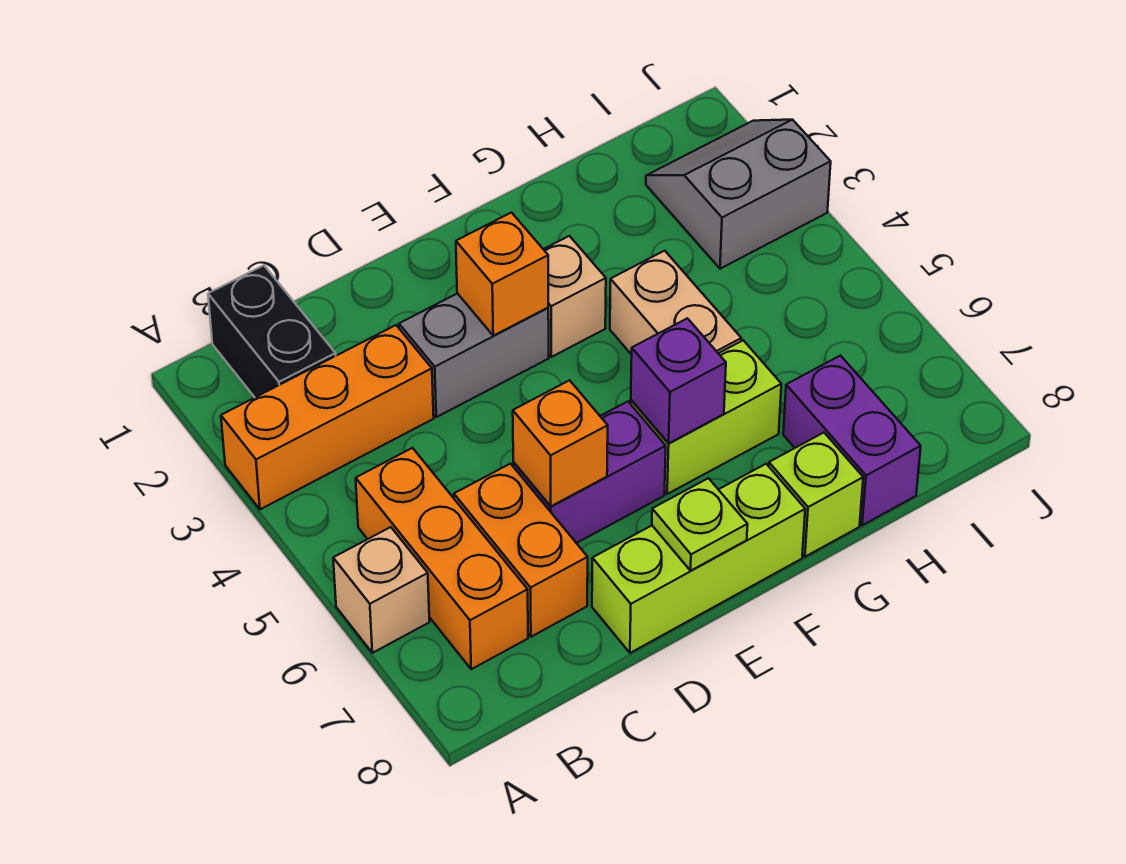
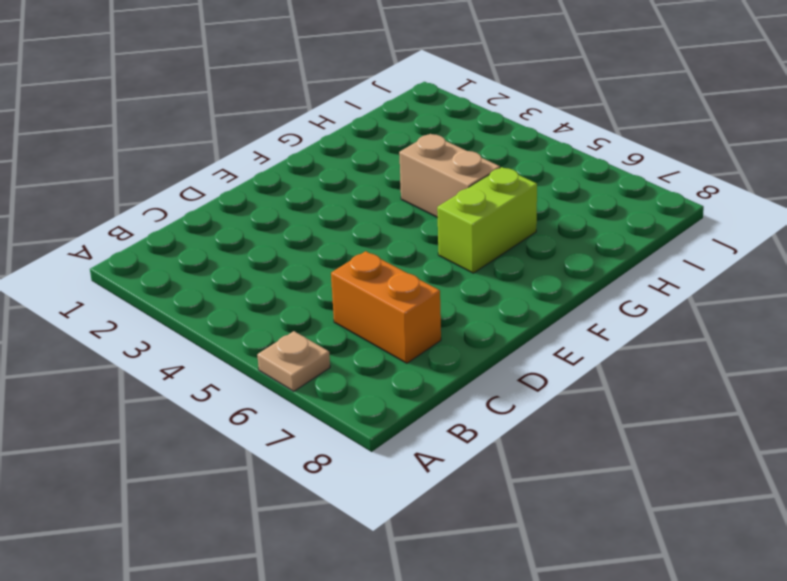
tan plate A6 level 1 -> tan brick A6 level 1
none -> orange brick A3:C3 level 1
none -> black brick B1:B2 level 1
none -> orange brick B5:B7 level 1

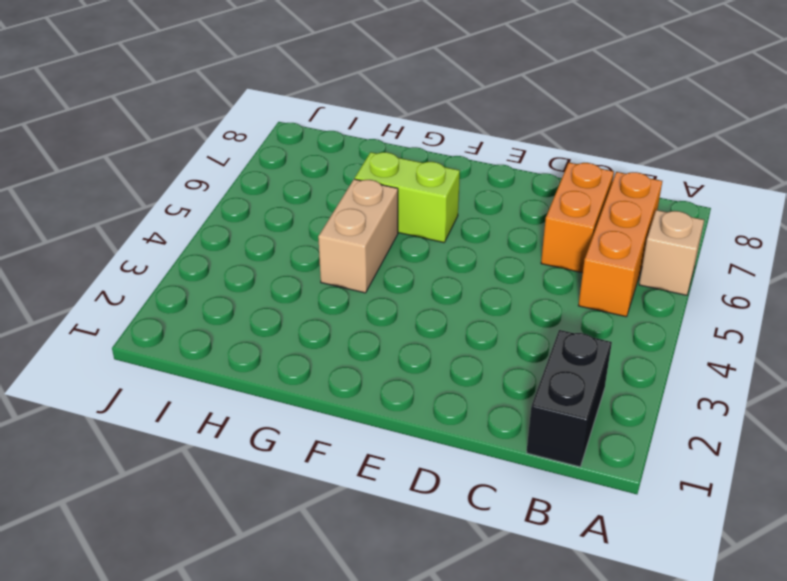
none -> orange brick A3:C3 level 1
none -> grey brick D3:E3 level 1
none -> purple brick D6:E6 level 1

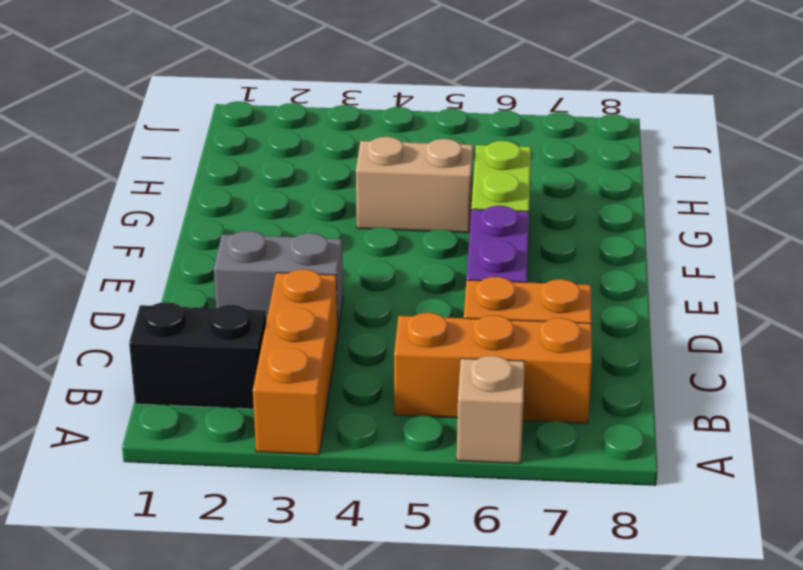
grey brick D2:D3 level 1 -> grey brick D3:E3 level 1
none -> lime brick D8:F8 level 1
none -> tan brick F3 level 1
none -> lime brick G8 level 1

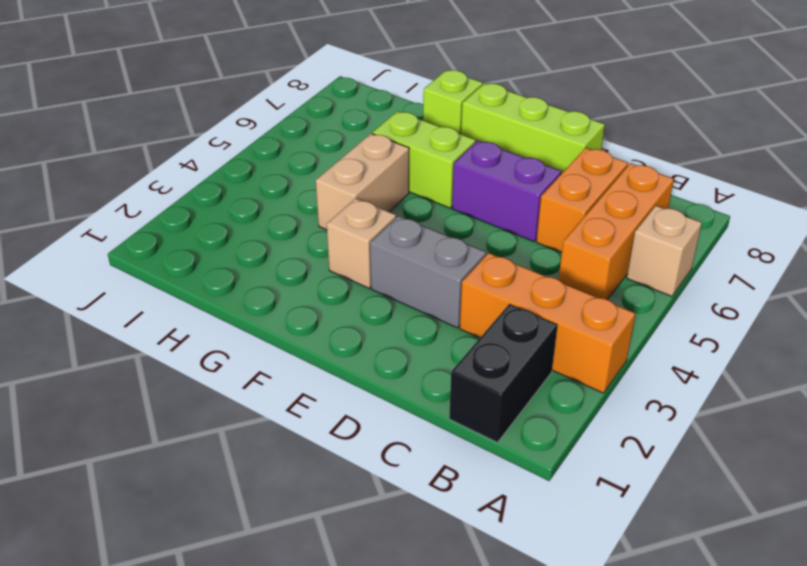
none -> purple brick H7:H8 level 1
none -> grey slope I2:J3 level 1 top 3
none -> orange brick D6 level 2

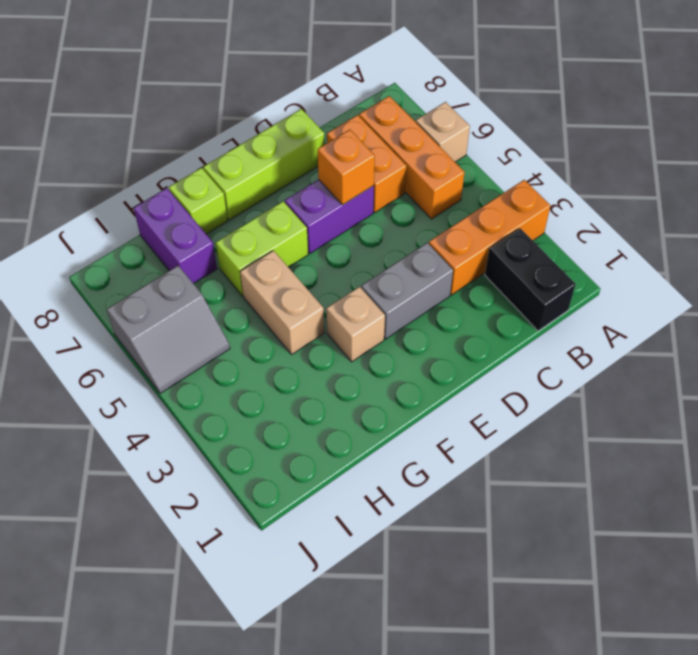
grey slope I5:J6 level 1 top 6 -> grey slope I2:J3 level 1 top 3
none -> orange brick E3 level 2
none -> lime plate E8 level 2
none -> purple brick F6 level 2

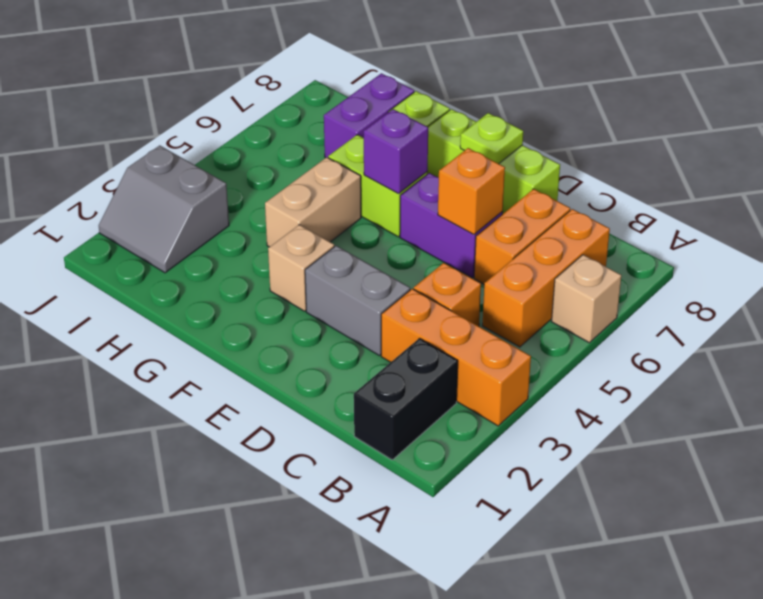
orange brick C4 level 1 -> orange brick E3 level 2

